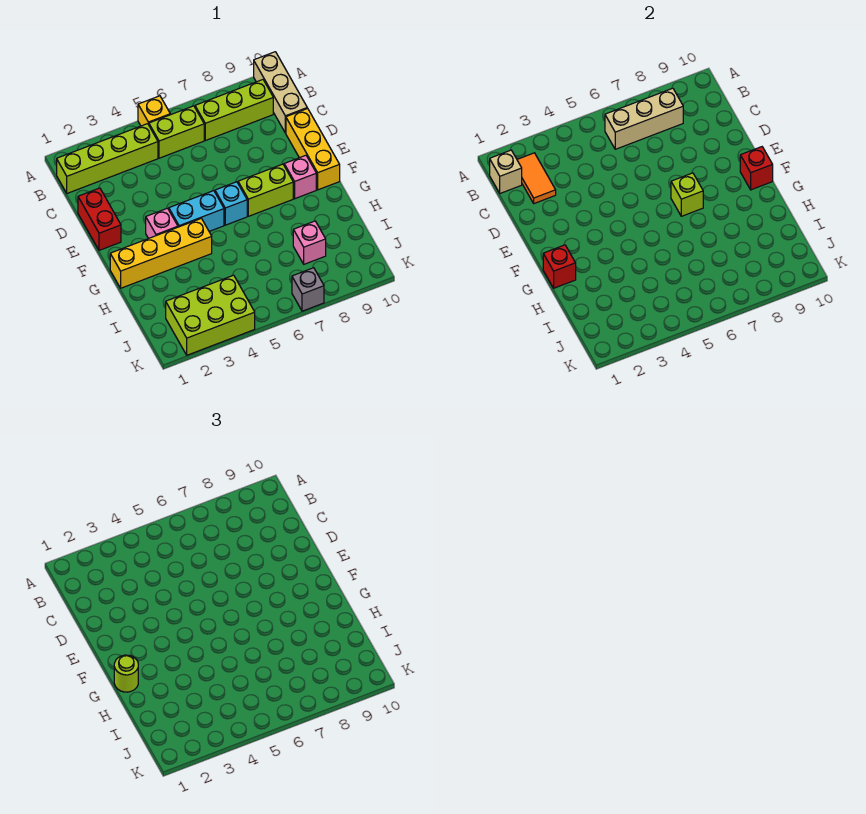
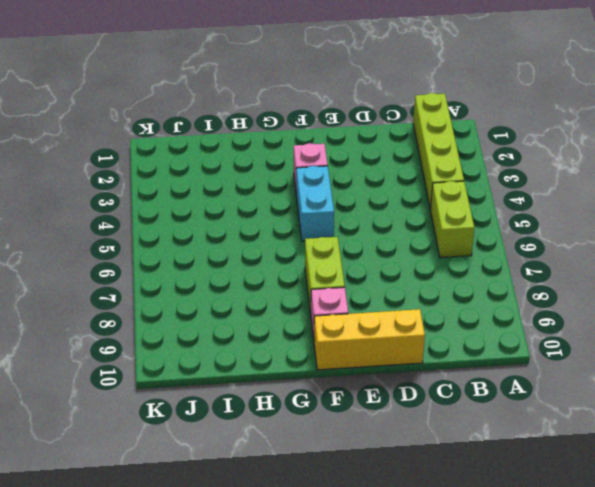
none -> yellow brick A5 level 1
none -> tan brick A10:C10 level 1
none -> lime brick B7:B9 level 1

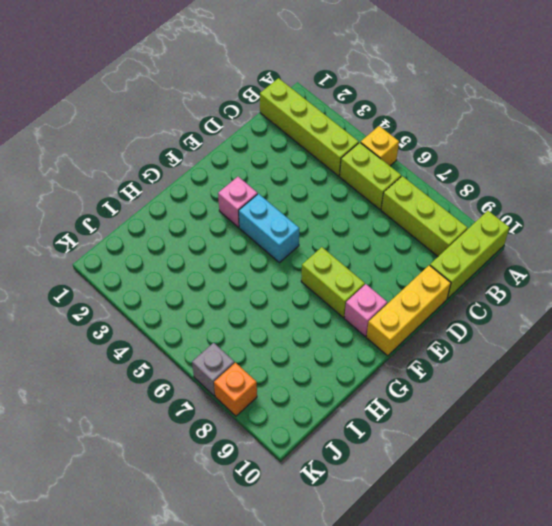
lime brick A10:C10 level 1 -> tan brick A10:C10 level 1
orange brick K8 level 1 -> none
none -> red brick D1:E1 level 1
none -> cyan brick F6 level 1
none -> yellow brick G1:G4 level 1

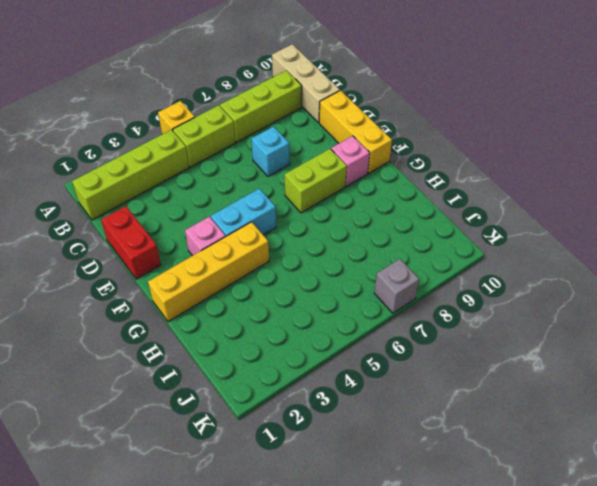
cyan brick D7 level 1 -> cyan brick F6 level 1
none -> pink brick I8 level 1
none -> lime brick J2:K4 level 1
none -> tan brick B1 level 2

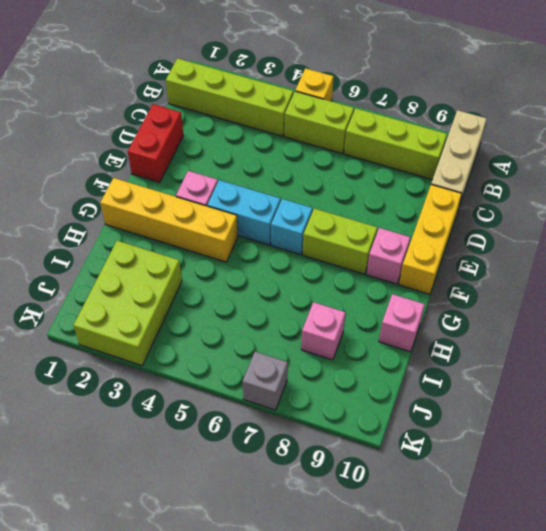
pink brick H10 level 1 -> none
lime brick I2:K3 level 1 -> lime brick J2:K4 level 1
none -> tan brick B1 level 2
none -> orange tile B2:C2 level 2
none -> tan brick B6:B8 level 2

